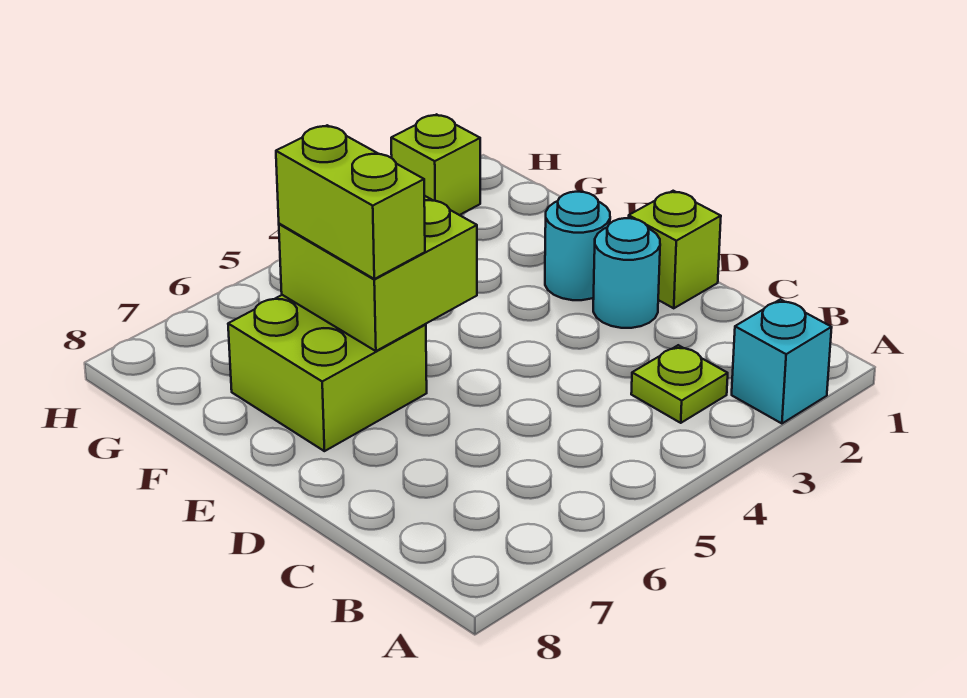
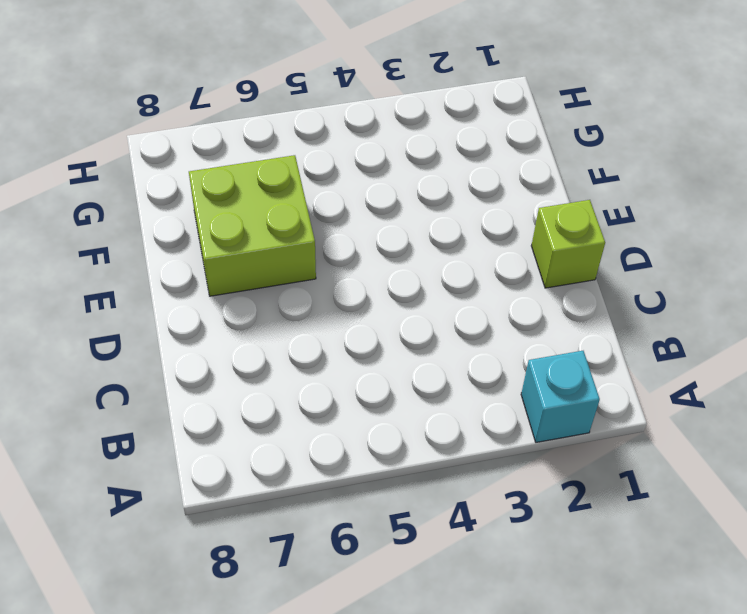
none -> lime plate B3 level 1
none -> cyan round brick D2 level 1

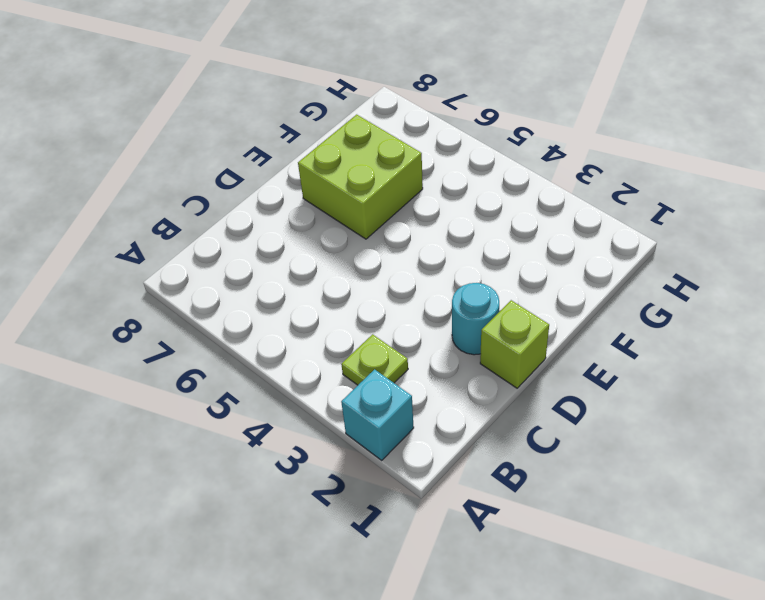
none -> cyan round brick E2 level 1
none -> lime brick H2 level 1

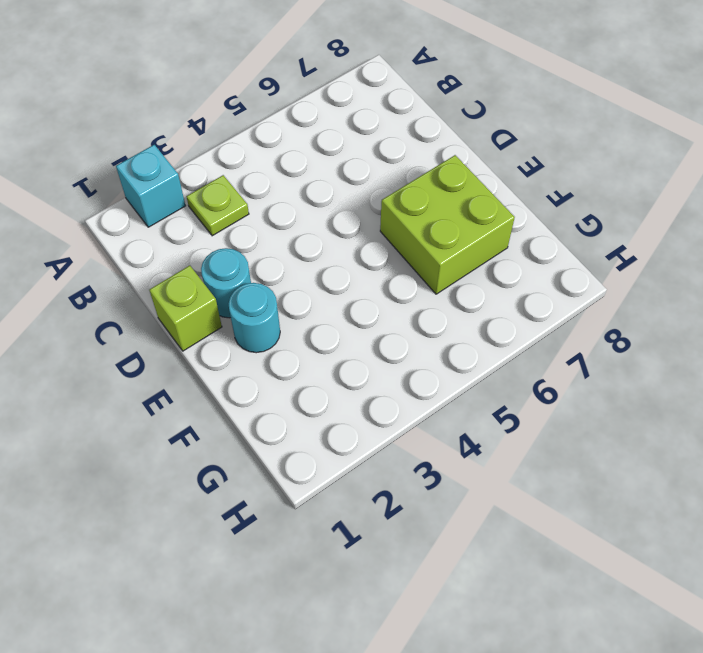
none -> lime brick H2 level 1
none -> lime brick E5:F6 level 2

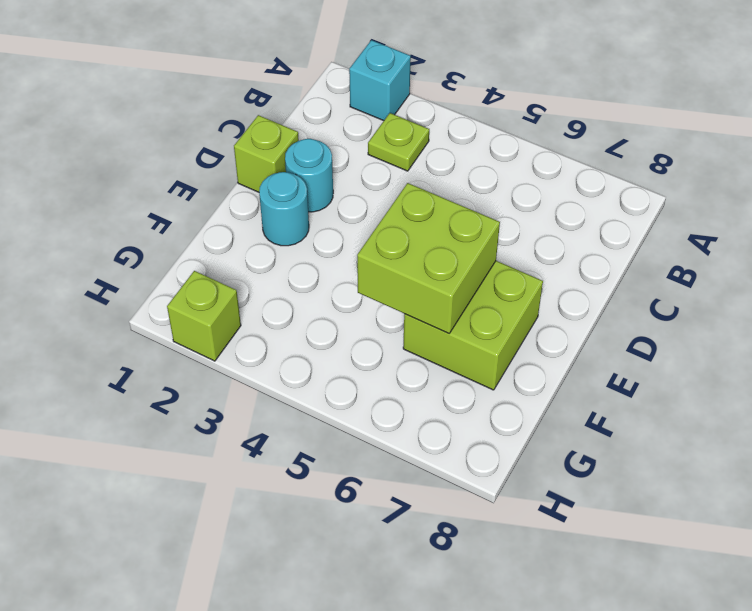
none -> lime brick E6:F6 level 3

